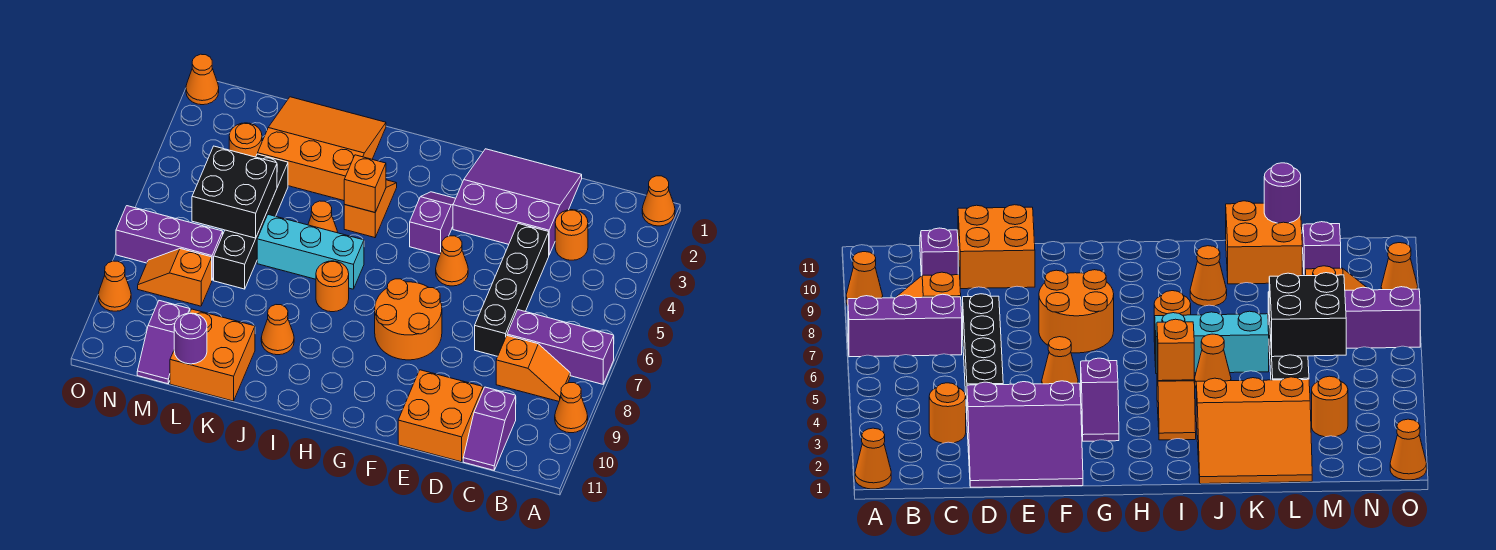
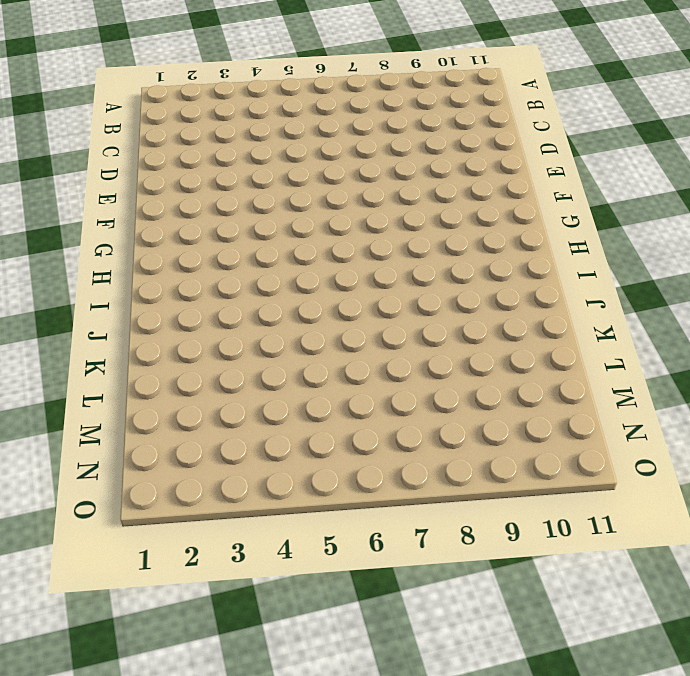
none -> orange cone A1 level 1
none -> purple brick A7:C7 level 1
none -> orange cone A9 level 1

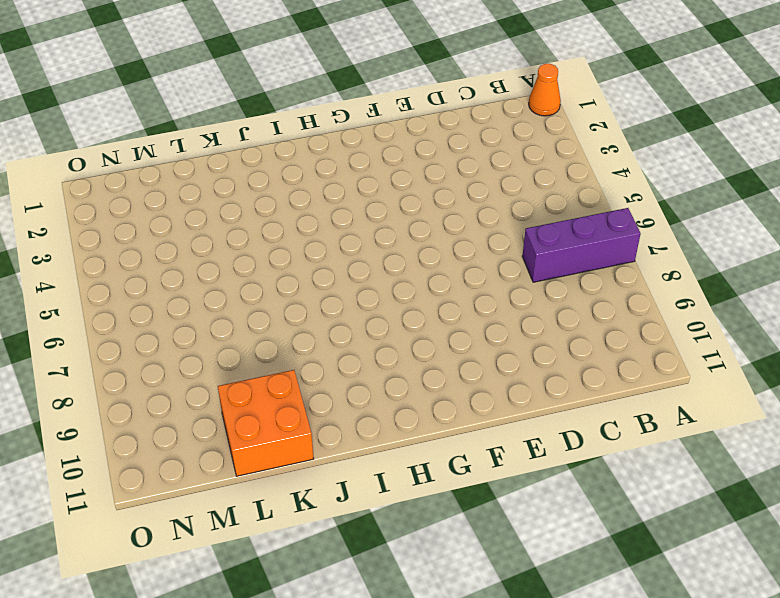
none -> orange cone A9 level 1
none -> orange slope B8:C8 level 1 top C
none -> orange round brick C3 level 1

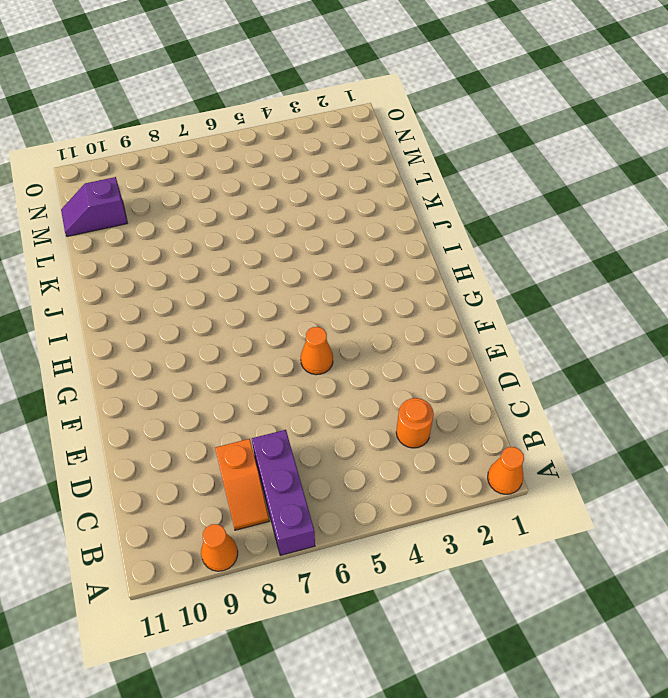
none -> purple slope C10:C11 level 1 top 10
none -> purple slope D1:F3 level 1 top 3
none -> black brick D4:D7 level 1

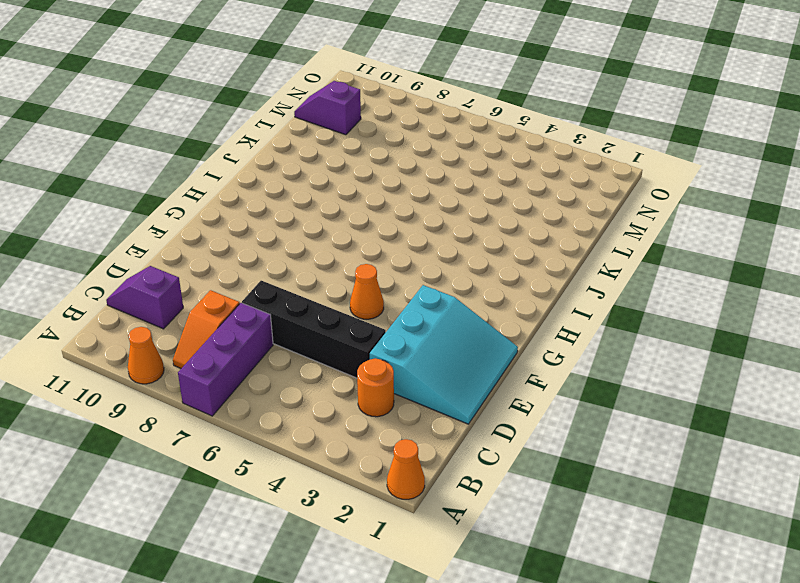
cyan slope D1:F3 level 1 top 3 -> purple slope D1:F3 level 1 top 3
none -> orange brick D10:E11 level 1
none -> orange round brick F7:G8 level 1
none -> purple slope G3:G4 level 1 top 4

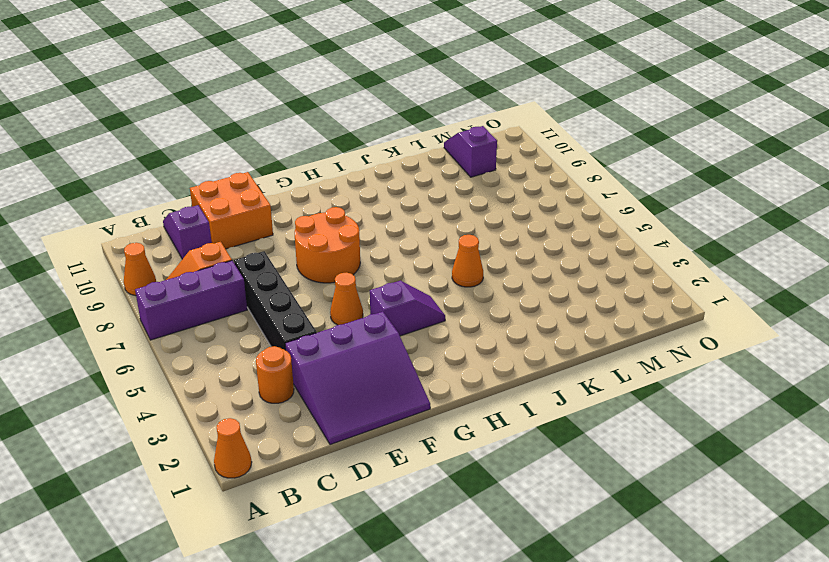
purple slope G4:H4 level 1 top G -> purple slope G3:G4 level 1 top 4
none -> orange slope I3:I4 level 1 top 4
none -> cyan brick I6:K6 level 1
none -> orange round brick I7 level 1

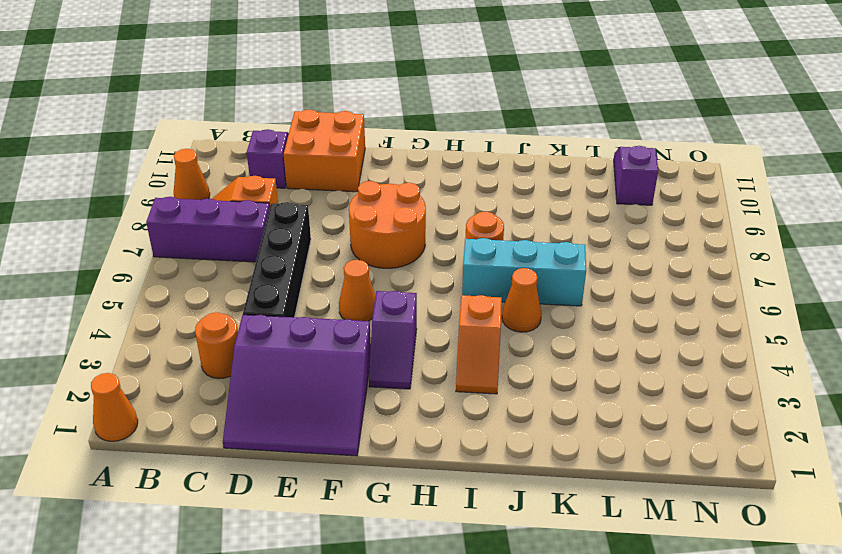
none -> orange slope J1:L3 level 1 top 3
none -> orange cone J9 level 1
none -> orange brick K10:L11 level 1

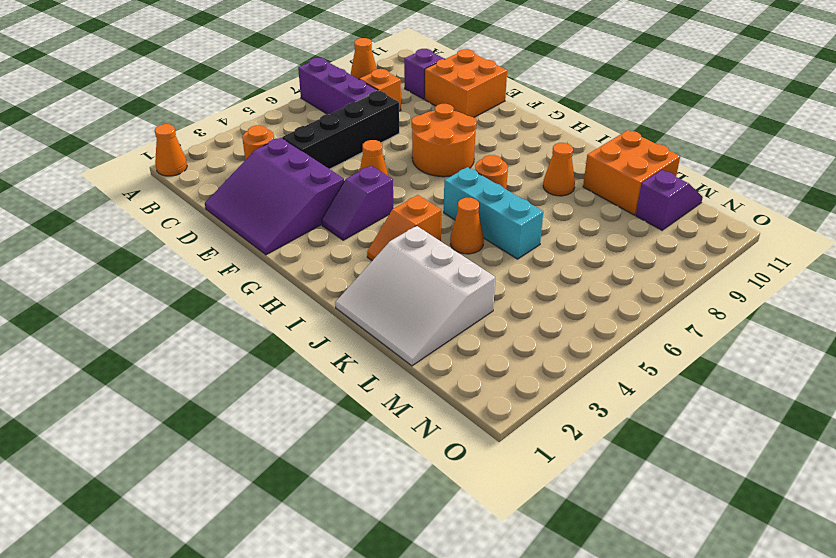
white slope J1:L3 level 1 top 3 -> orange slope J1:L3 level 1 top 3
none -> black brick L4:L7 level 1
none -> orange round brick M3 level 1
none -> purple brick M7:O7 level 1

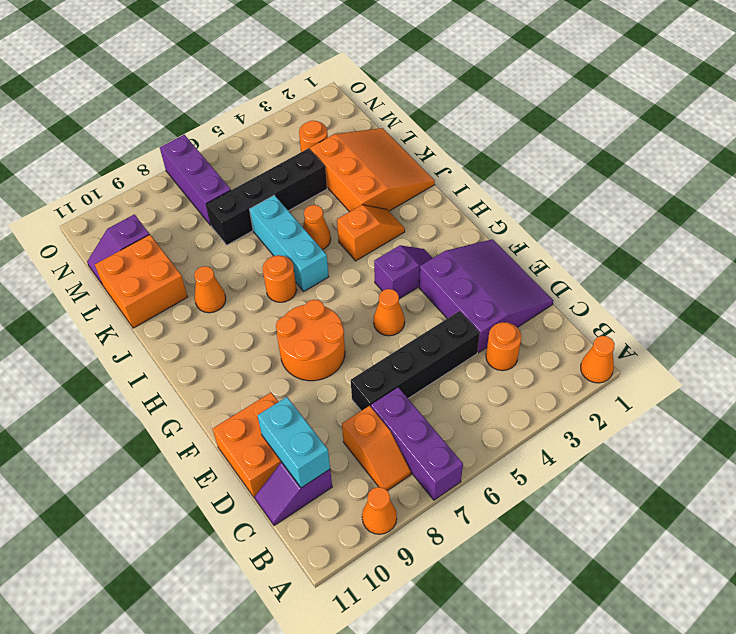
cyan brick C10:D10 level 2 -> none
none -> orange slope M8:N8 level 1 top M
none -> orange cone O1 level 1
none -> orange cone O9 level 1

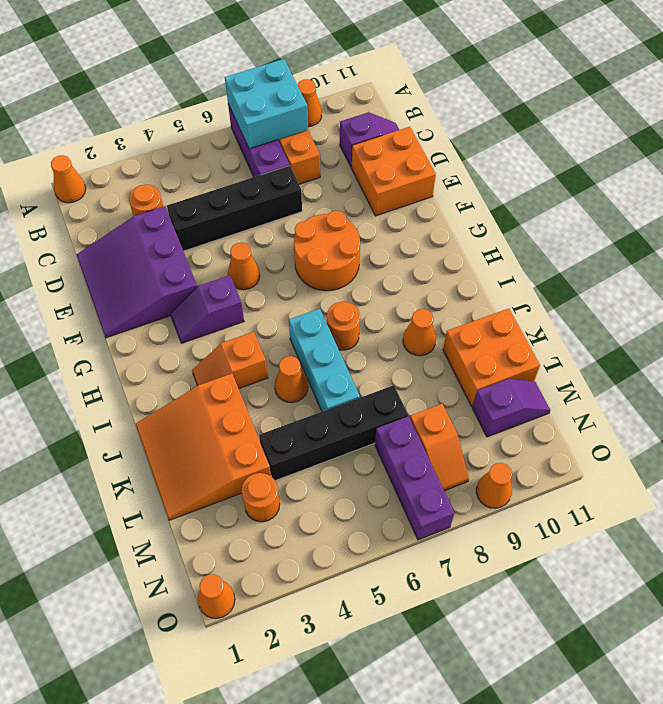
cyan brick A7:B8 level 2 -> none
none -> orange brick I4 level 2
none -> black brick L5:M6 level 2
none -> purple round brick L11 level 2

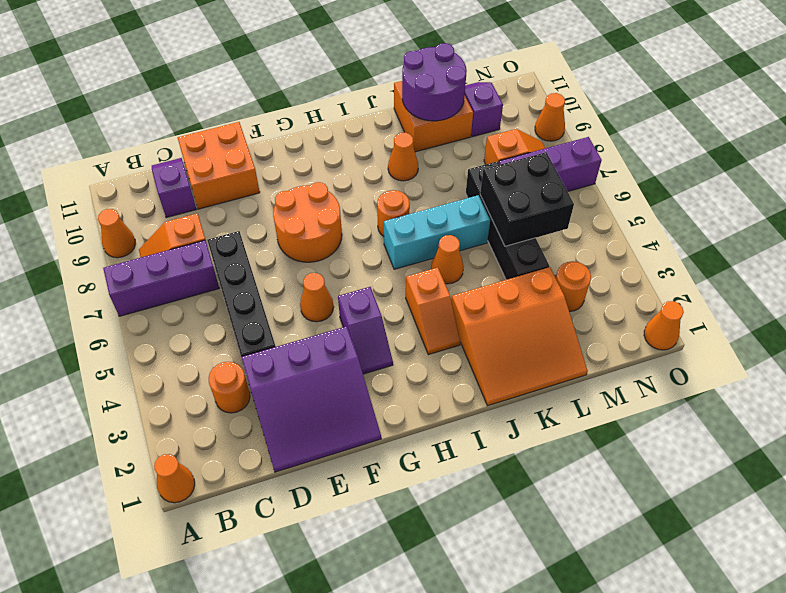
purple round brick K10:L11 level 2 -> purple round brick L11 level 2
none -> orange brick I4 level 2

